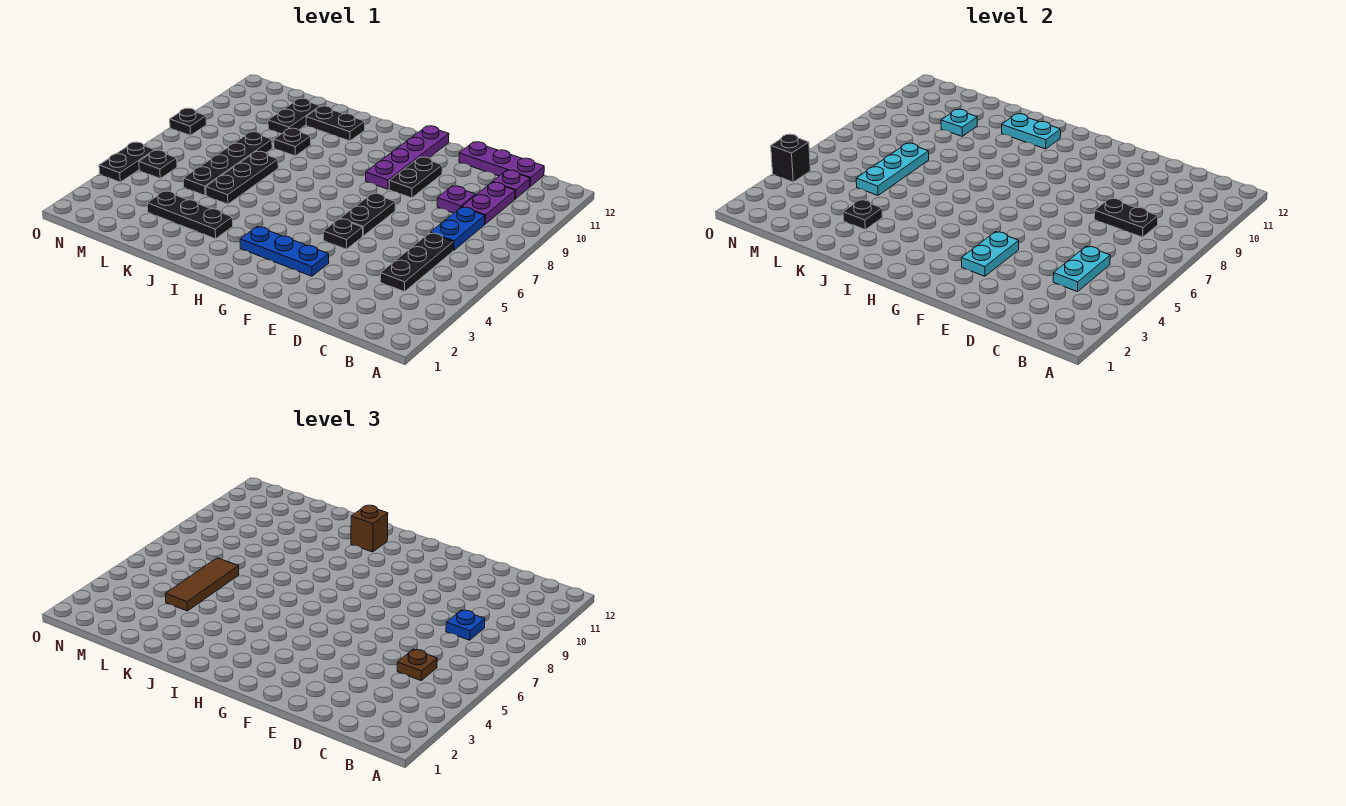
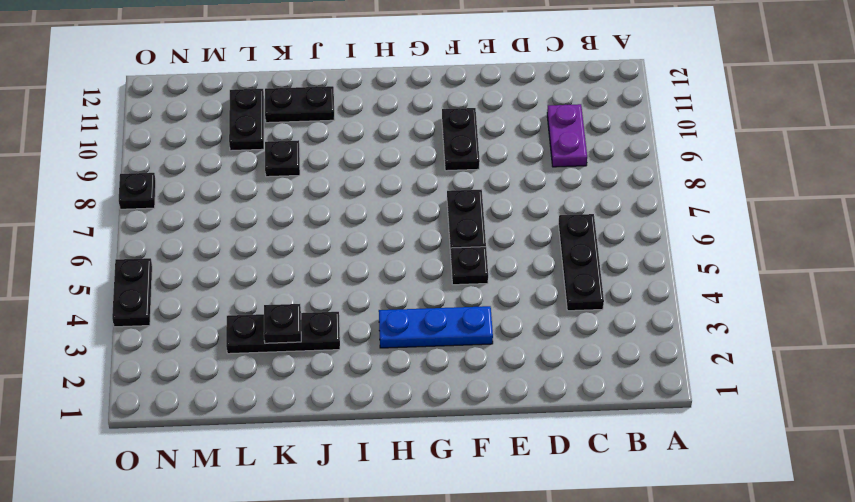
none -> blue plate C7:C8 level 1
none -> purple plate C11 level 1
none -> purple plate C12:E12 level 1
none -> purple plate D9 level 1

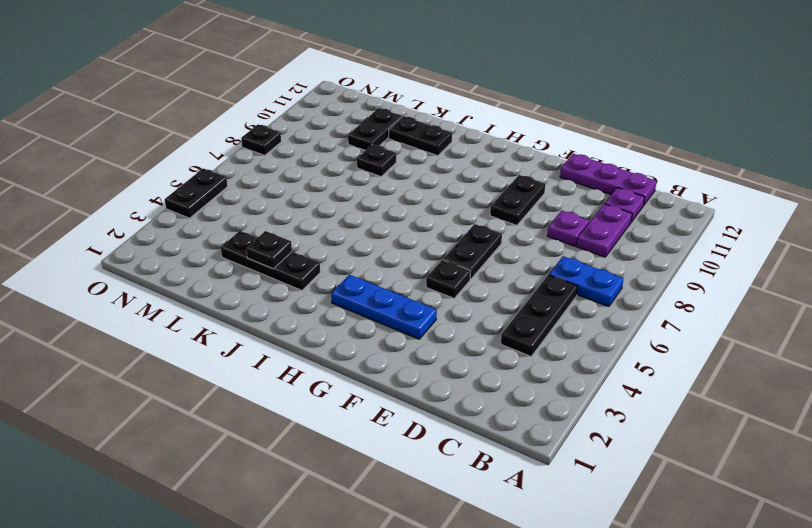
blue plate B7:C7 level 1 -> blue plate C7:C8 level 1
none -> purple plate G9:G12 level 1
none -> black plate K5:K7 level 1
none -> black plate L5:L8 level 1
none -> black plate N5 level 1

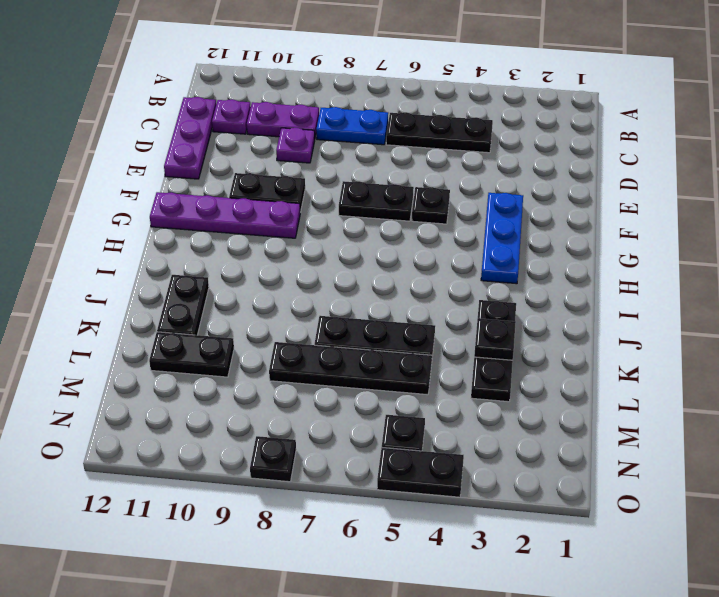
none -> black plate K9 level 1
none -> cyan plate C4:C5 level 2
none -> black plate C8:D8 level 2
none -> cyan plate F3:F4 level 2

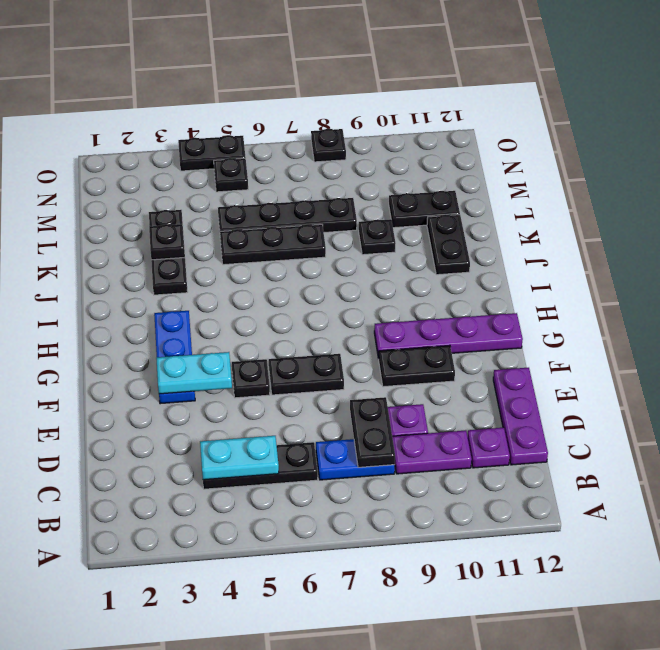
none -> cyan plate I11:J11 level 2
none -> cyan plate L5:L7 level 2
none -> cyan plate L10 level 2
none -> black brick O4 level 2

